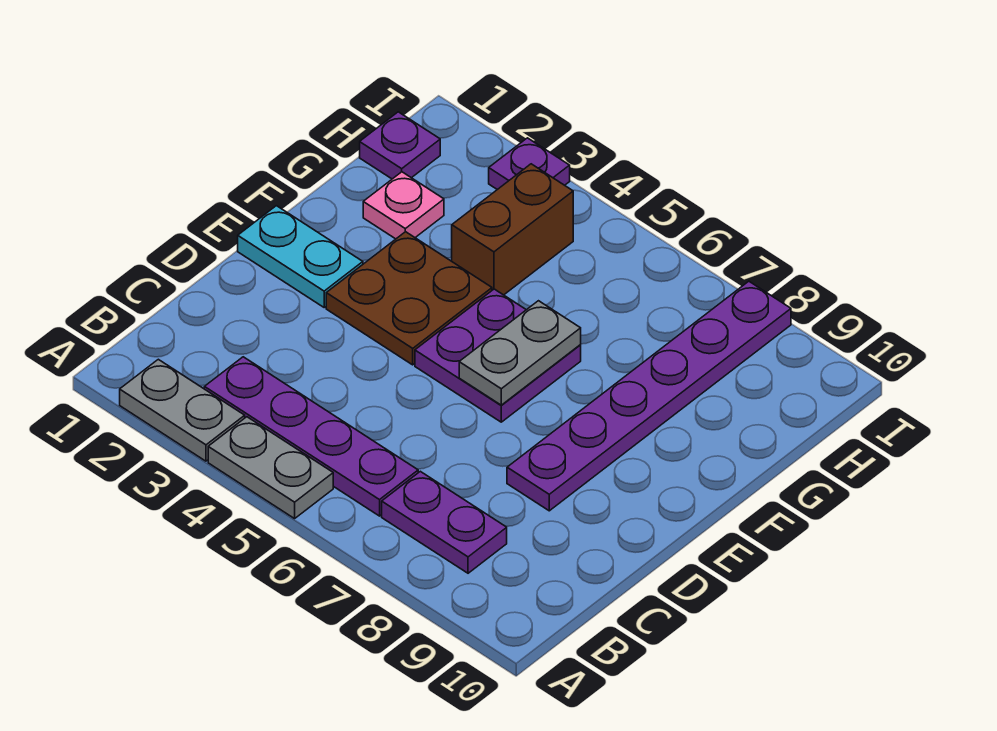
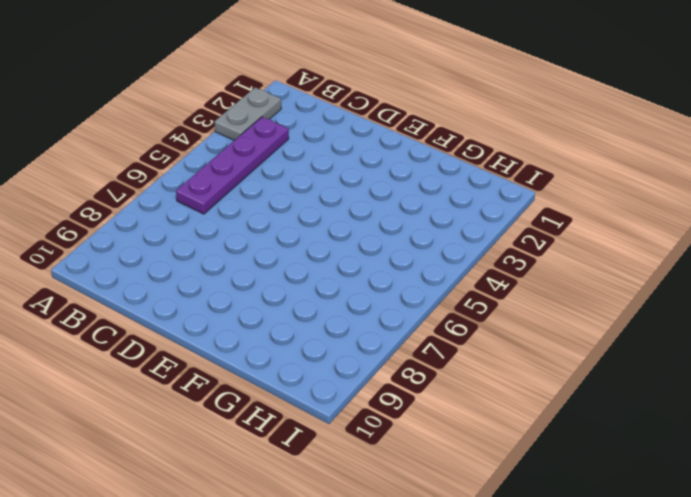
none -> grey plate A4:A5 level 1
none -> purple plate B7:B8 level 1
none -> purple plate D8:I8 level 1

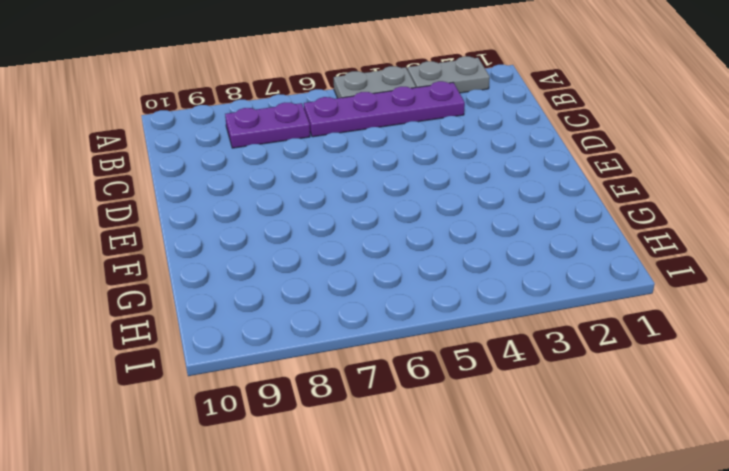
none -> purple plate D8:I8 level 1
none -> cyan plate E1:E2 level 1
none -> brown plate E3:F4 level 1

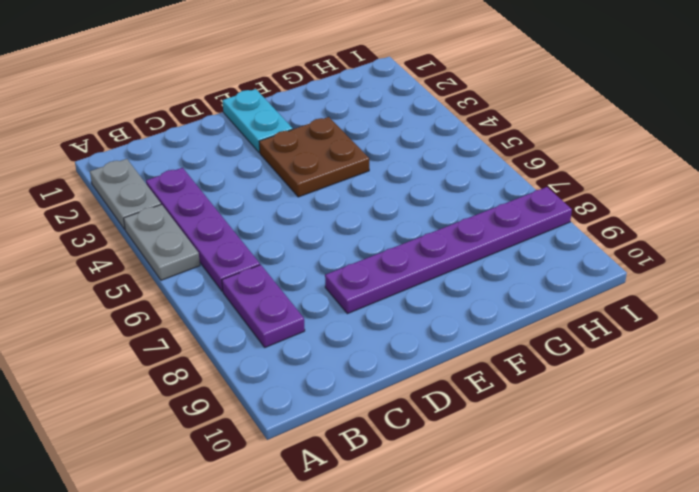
none -> purple plate E5:F6 level 1
none -> pink plate G2 level 1
none -> brown brick G4:H4 level 1

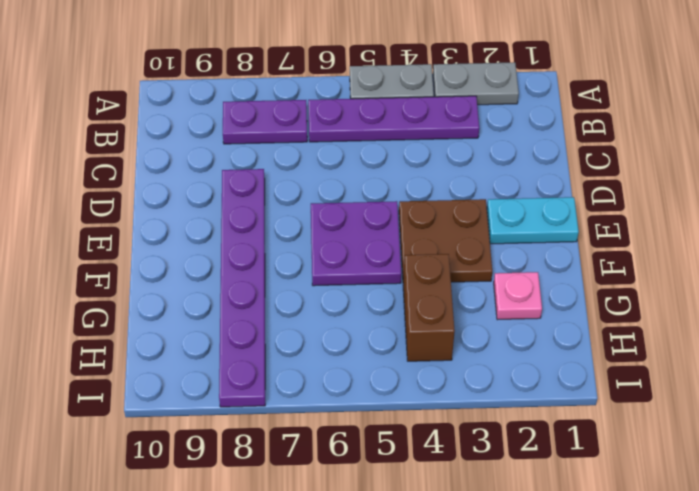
none -> purple plate H1 level 1
none -> purple plate I3 level 1
none -> grey plate E6:F6 level 2

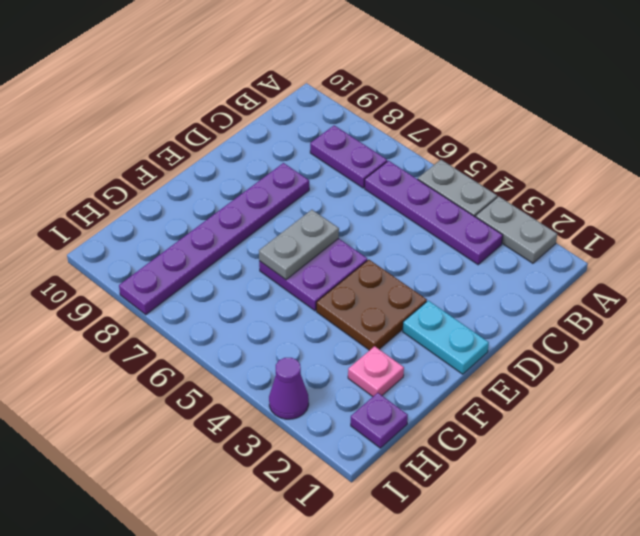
purple cone I3 level 1 -> purple plate I3 level 1
none -> brown brick G4:H4 level 1

